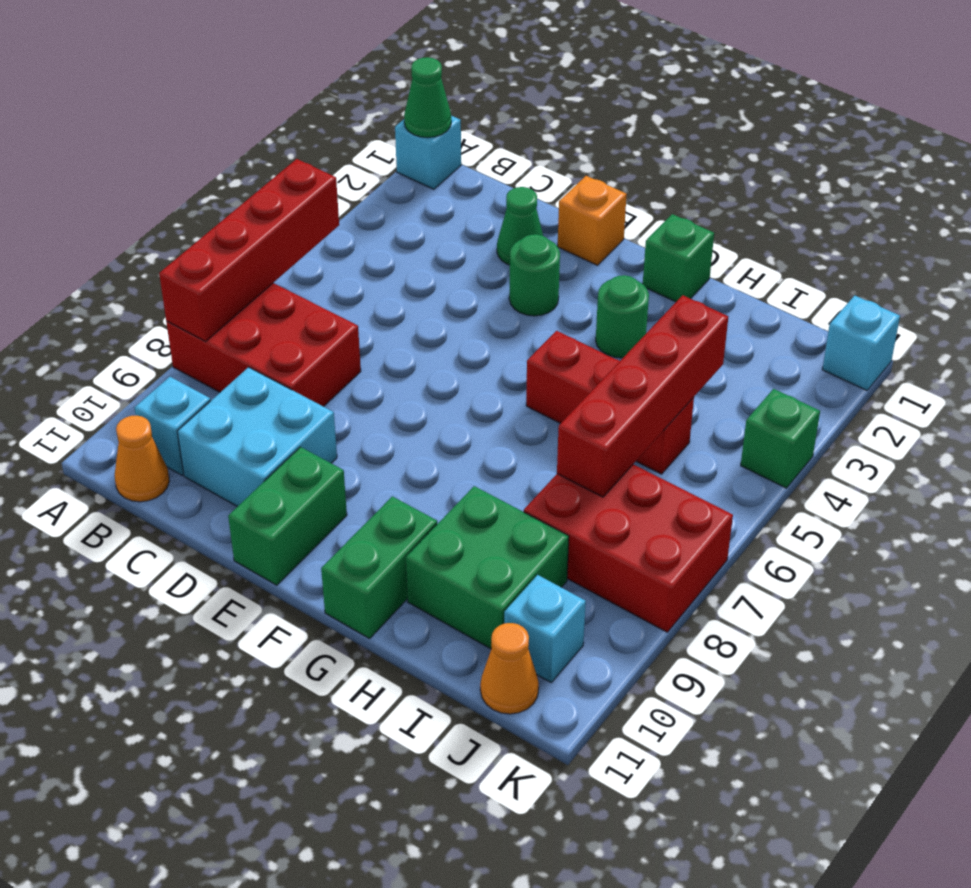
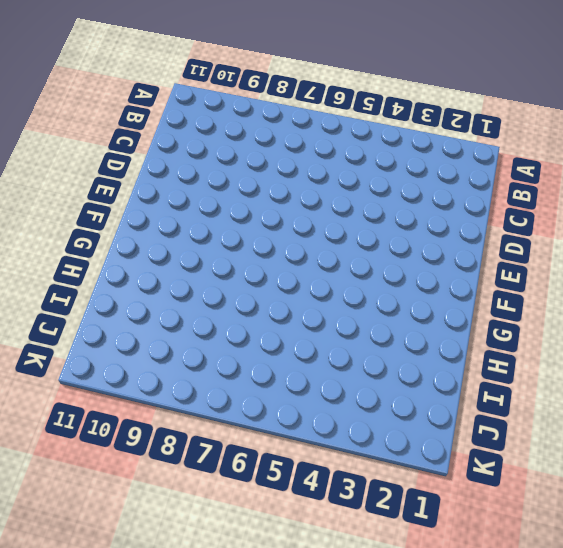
none -> cyan brick A1 level 1
none -> red brick A7:C8 level 1
none -> cyan brick B10 level 1

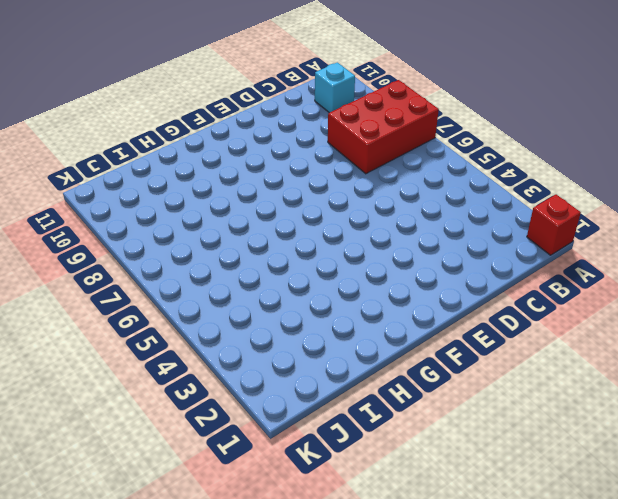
red brick A1 level 1 -> cyan brick A1 level 1
none -> orange cone B11 level 1
none -> cyan brick C9:D10 level 1
none -> green cone D2 level 1

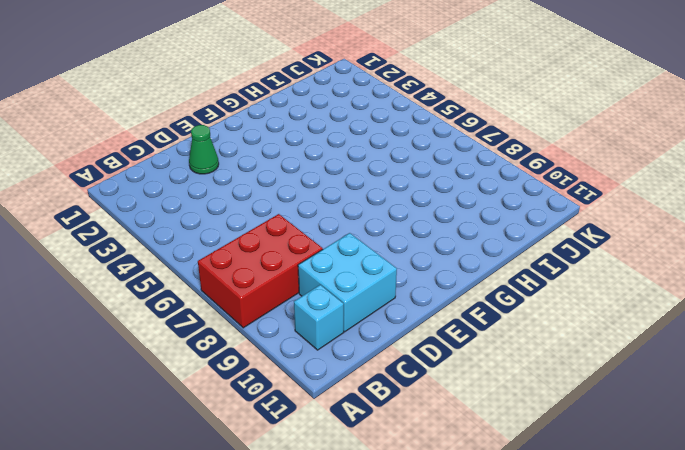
none -> cyan brick A1 level 1
none -> orange cone B11 level 1
none -> orange brick E1 level 1

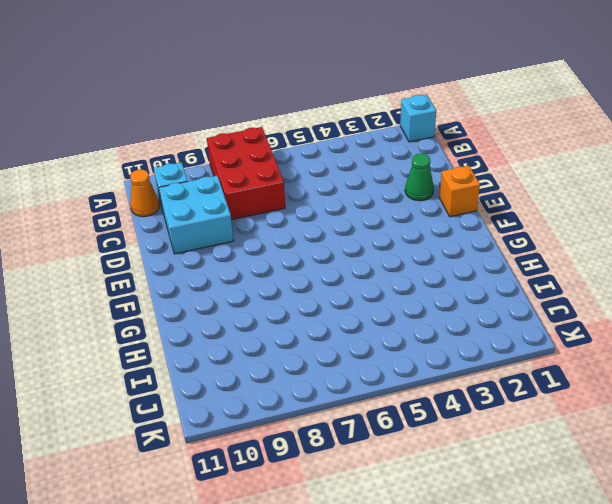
none -> green round brick E3 level 1
none -> green brick E10:E11 level 1
none -> green brick G1 level 1

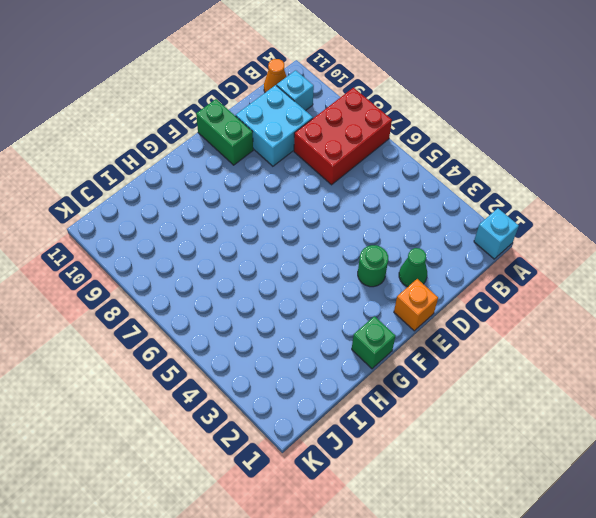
none -> green round brick G3 level 1
none -> red brick G5:I5 level 1
none -> green brick G10:G11 level 1

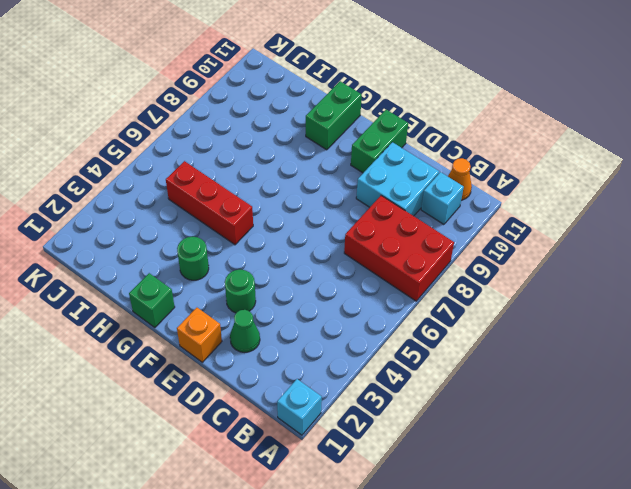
none -> green brick H9:I10 level 1
none -> red brick I7:K8 level 1
none -> cyan brick J10 level 1

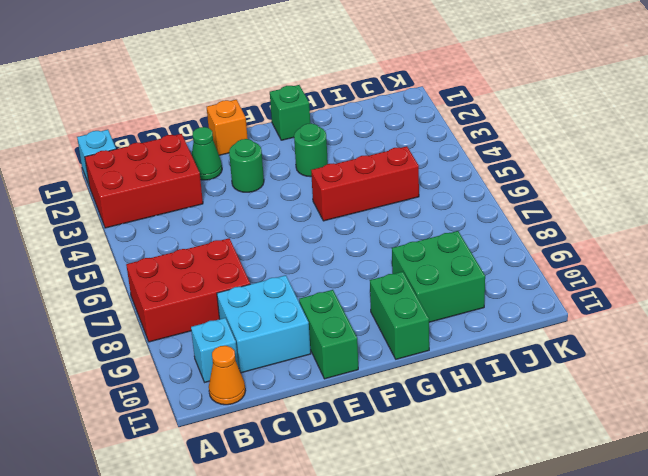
red brick A2:C3 level 1 -> red brick I7:K8 level 1
none -> cyan brick J10 level 1
none -> orange cone J11 level 1
none -> cyan brick K1 level 1

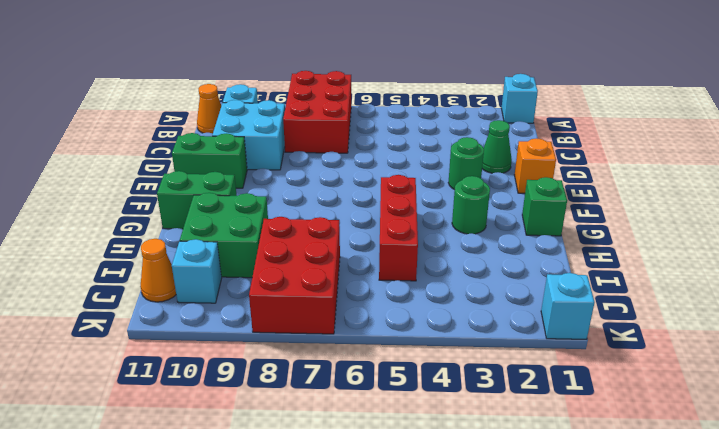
none -> green brick K4 level 1
none -> green cone A1 level 2
none -> red brick A5:A8 level 2

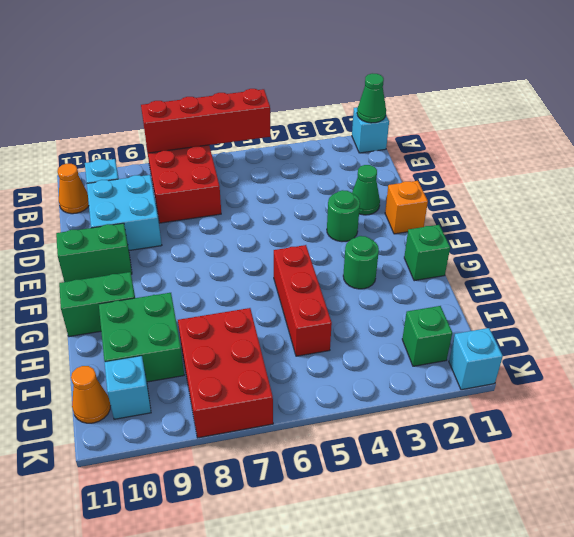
green brick J2 level 1 -> green brick K4 level 1
none -> red brick I4:I7 level 2

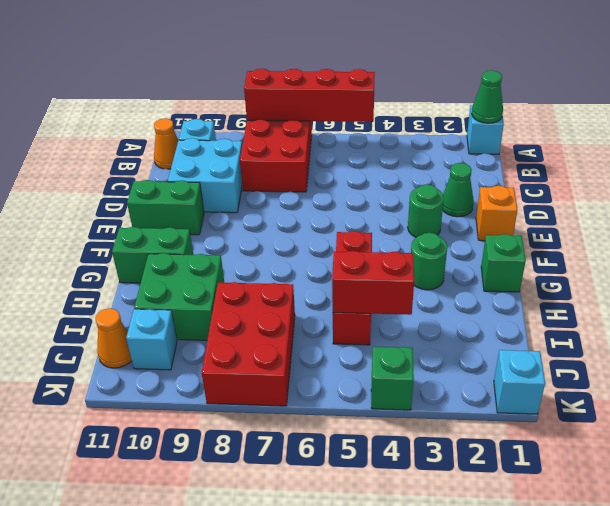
red brick I4:I5 level 2 -> red brick I4:I7 level 2

